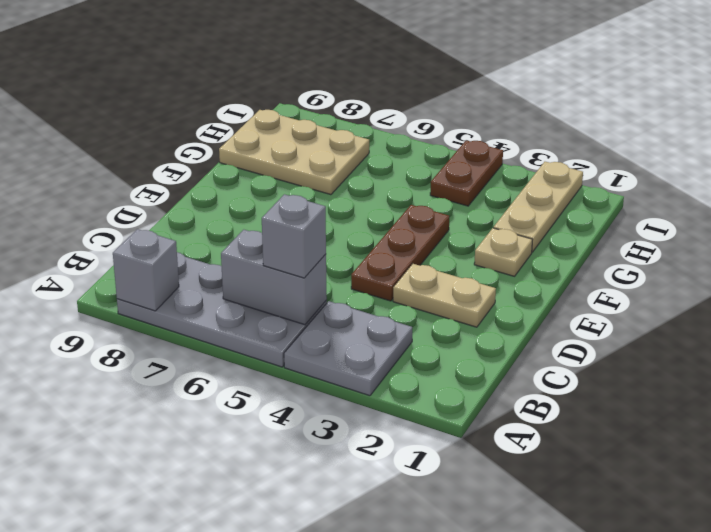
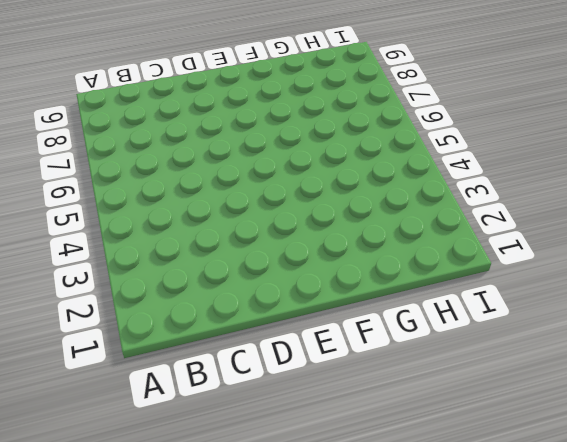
none -> grey plate A3:B4 level 1
none -> grey plate A5:B8 level 1

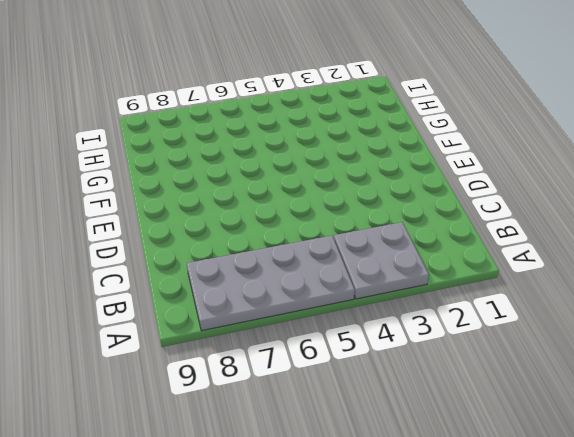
none -> tan plate D2:D3 level 1
none -> brown plate D4:F4 level 1

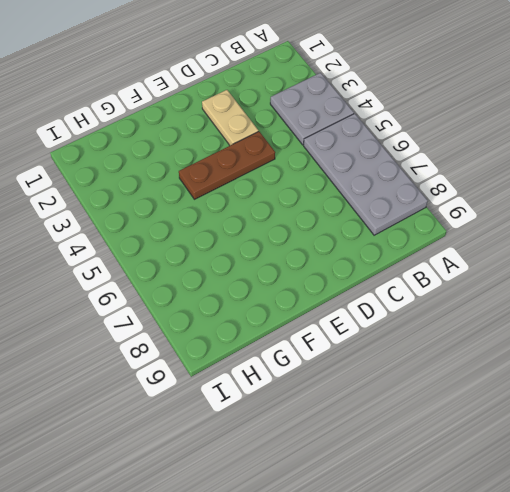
none -> tan plate F2 level 1
none -> tan plate G2:I2 level 1

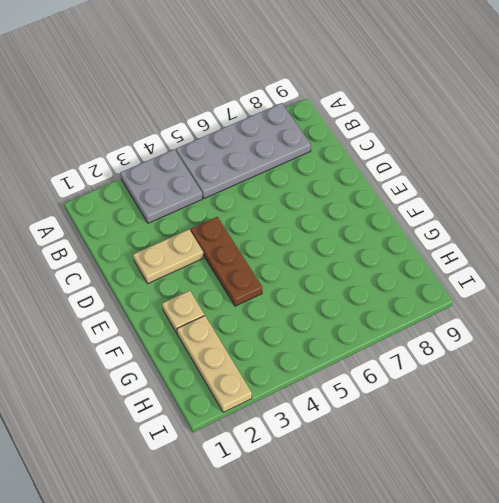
none -> tan plate G7:H9 level 1
none -> brown plate H4:I4 level 1

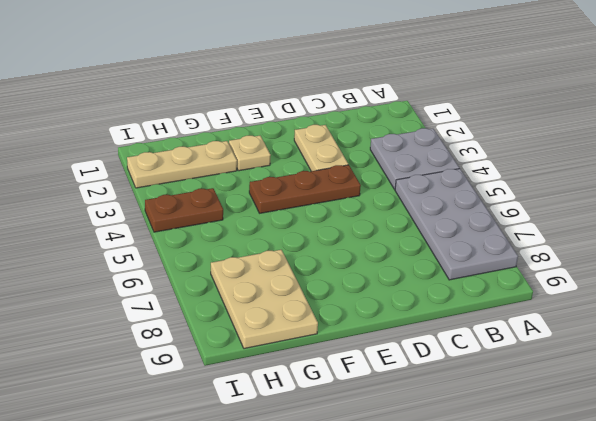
none -> grey brick A8 level 2
none -> grey brick B5:B6 level 2

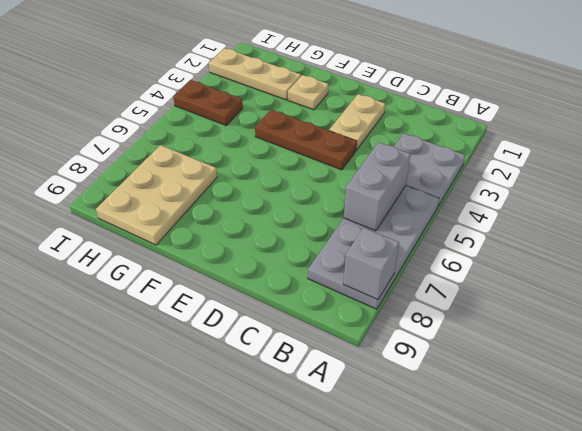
none -> grey brick B5 level 3

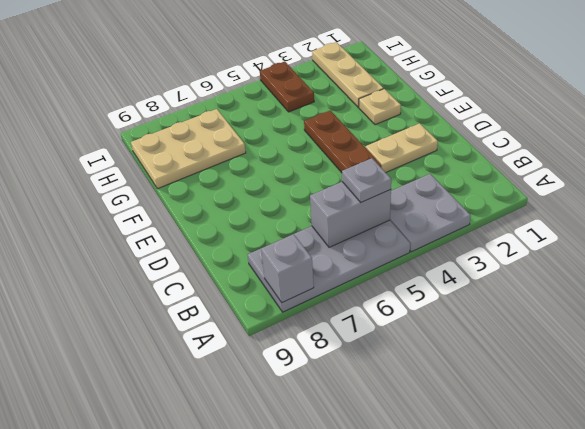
grey plate B5 level 3 -> grey brick B5 level 3

